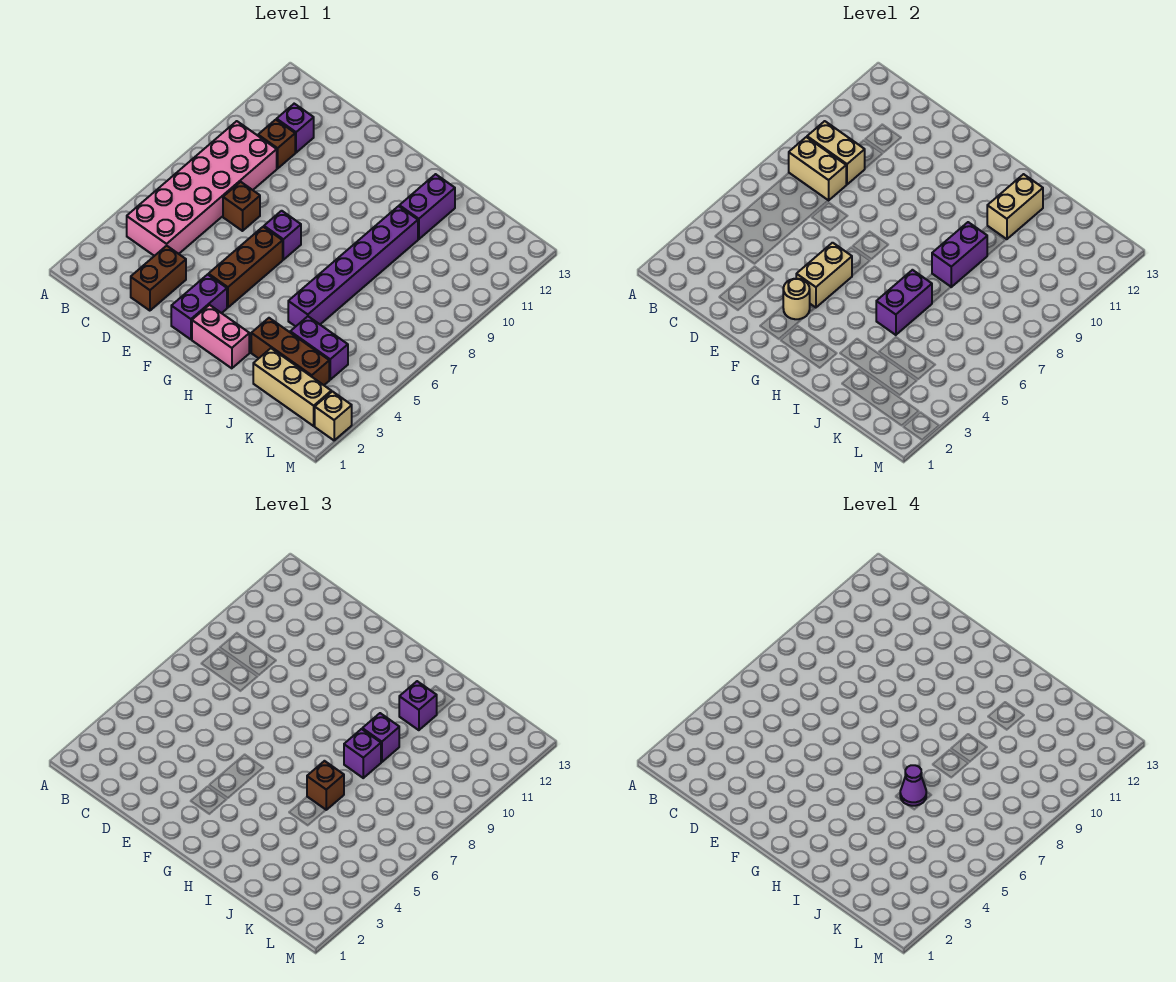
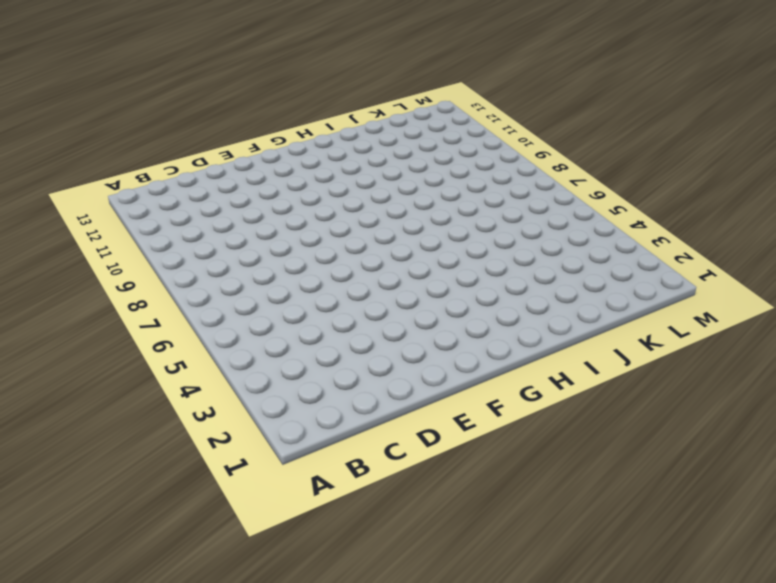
none -> pink brick B4:C9 level 1
none -> brown brick C10 level 1
none -> purple brick C11 level 1

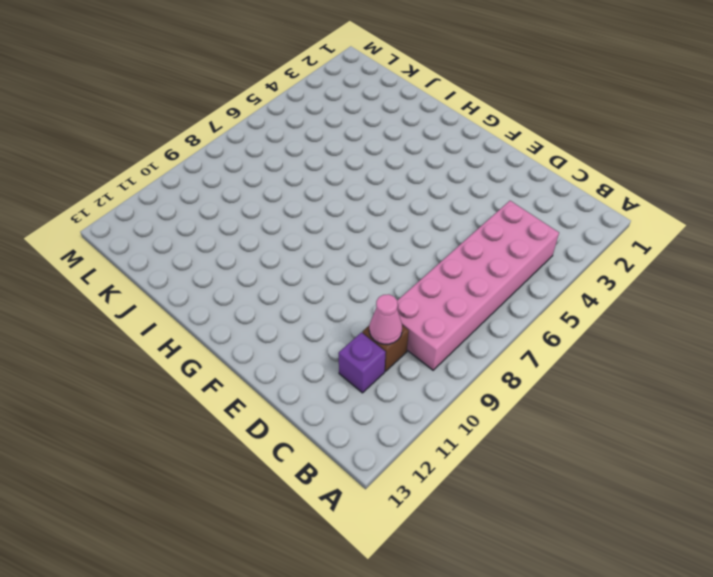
pink cone C10 level 2 -> none
none -> brown brick D2:D3 level 1
none -> brown brick D7 level 1
none -> purple brick F2:F3 level 1

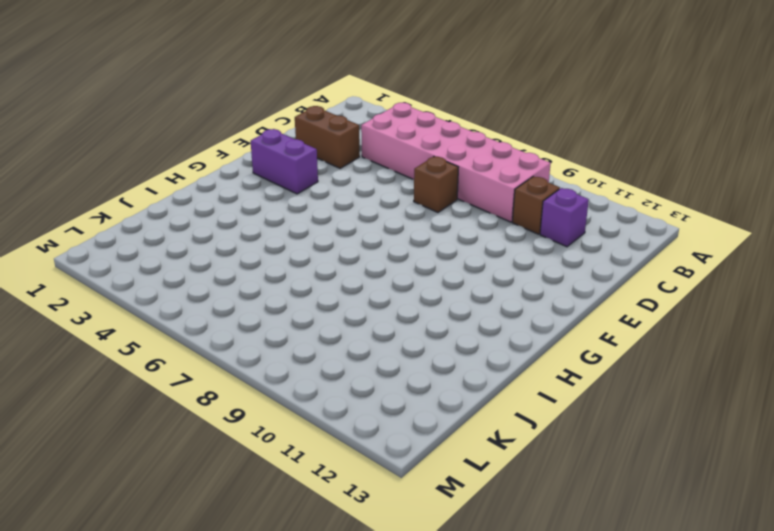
none -> brown brick F4:F6 level 1
none -> purple brick F7 level 1
none -> pink brick G2:H2 level 1

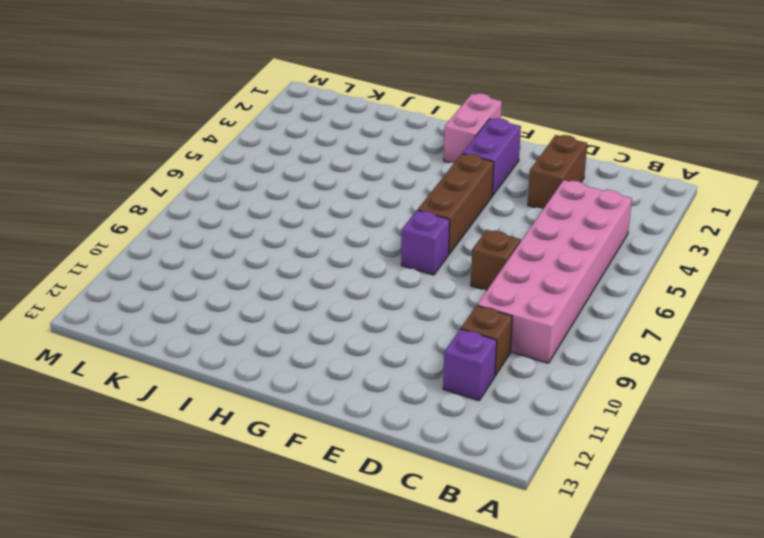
pink brick G1:G2 level 1 -> pink brick G2:H2 level 1
none -> brown brick I3:K3 level 1
none -> purple brick I5:I10 level 1
none -> purple brick I11:I12 level 1

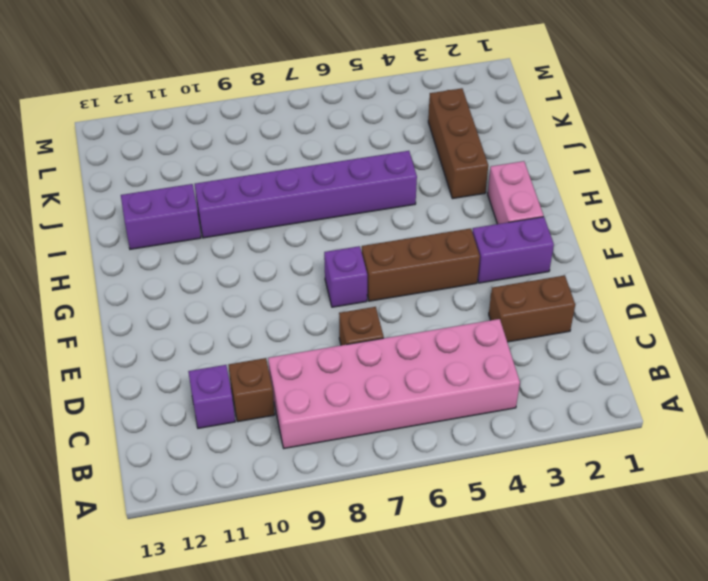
none -> tan brick J2:L2 level 1
none -> purple brick J4:K4 level 1
none -> tan brick M2 level 1

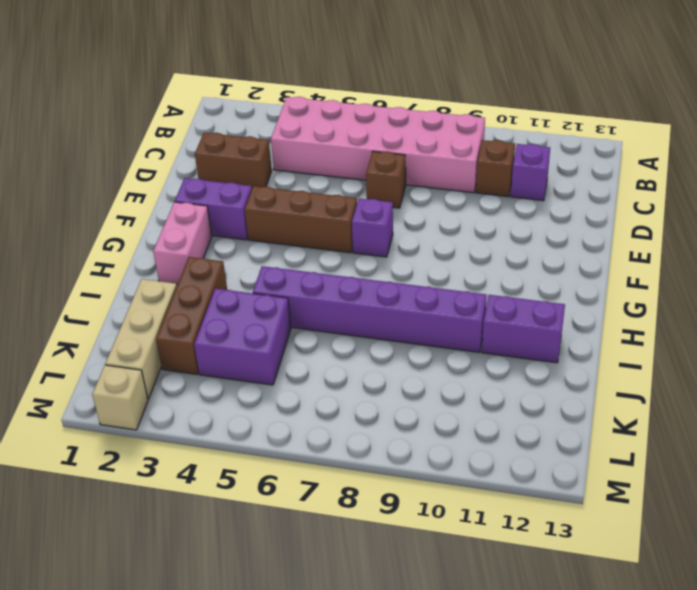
purple brick J4:K5 level 1 -> purple brick J4:K4 level 1
none -> tan brick B8:C8 level 2
none -> tan brick B9:C9 level 2
none -> tan round brick F3 level 2

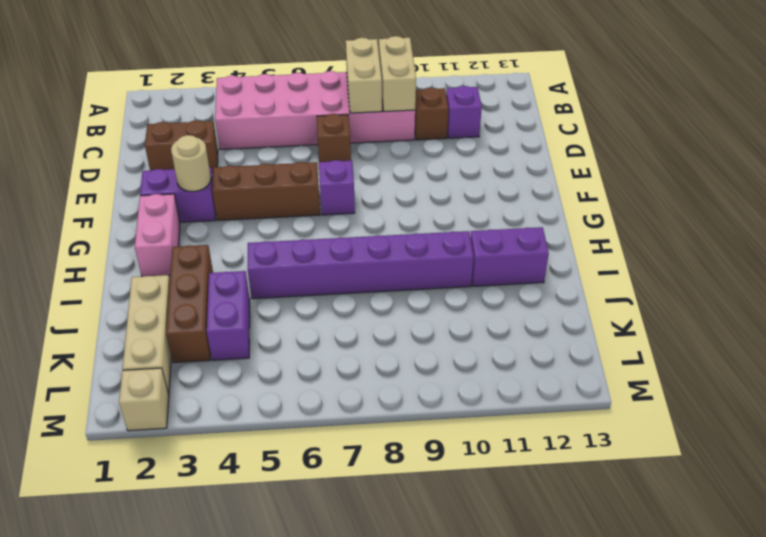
none -> tan brick F4:F5 level 2
none -> purple brick I5:I6 level 2
none -> purple brick I8:I9 level 2

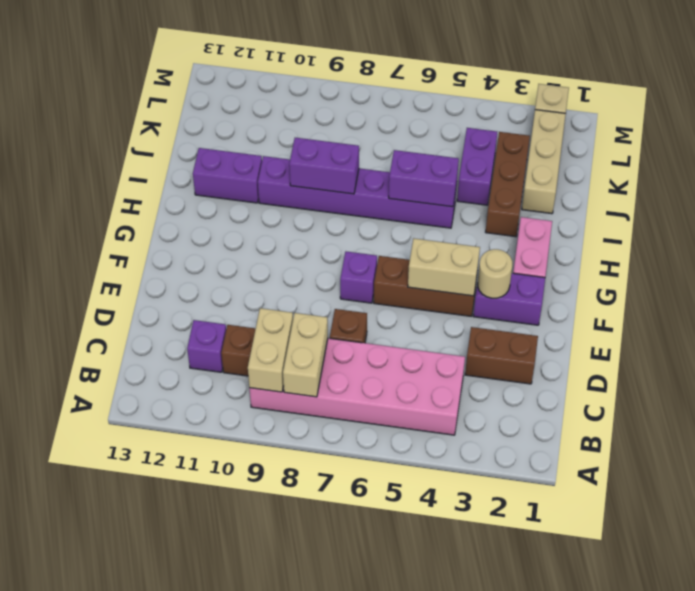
none -> tan brick I11:I12 level 2
none -> brown brick I6 level 3
none -> purple brick I8 level 3

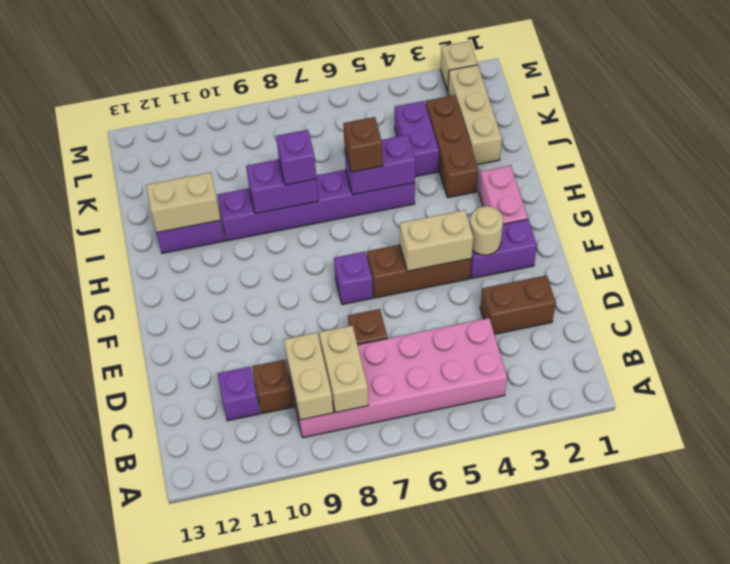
none -> purple brick I9 level 3
none -> purple brick I11 level 3
none -> purple cone I6 level 4

